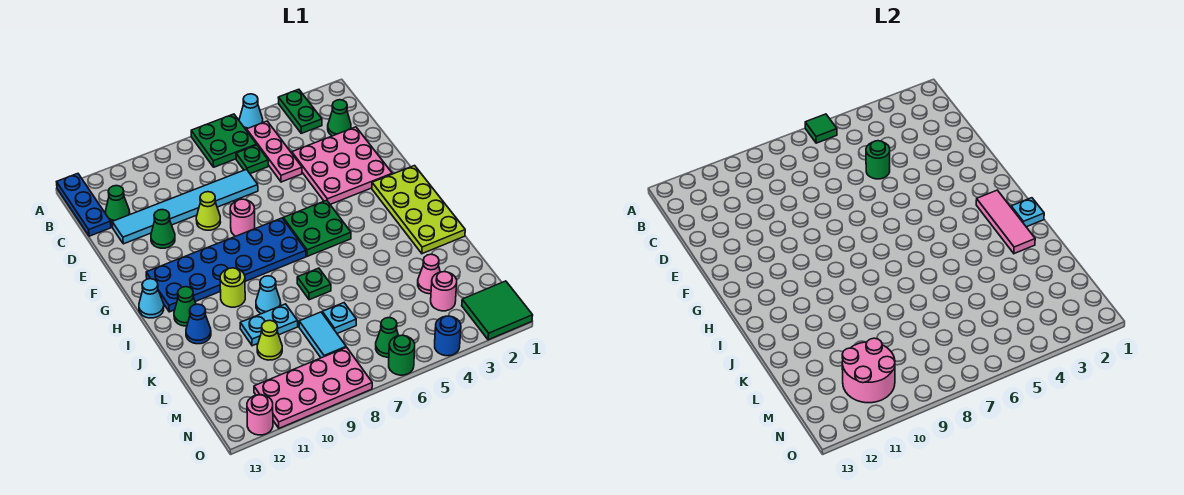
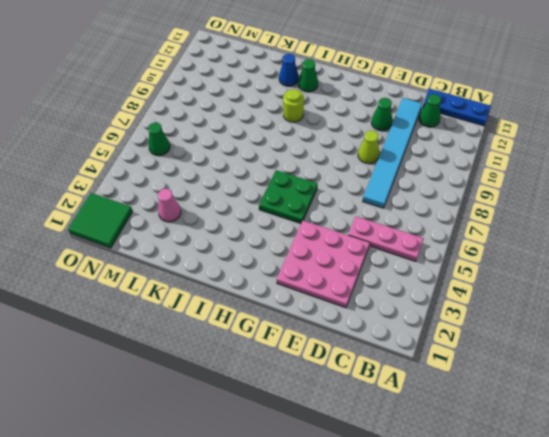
none -> green plate A3:B3 level 1
none -> cyan cone A5 level 1
none -> green plate A6:B7 level 1
none -> green cone C2 level 1

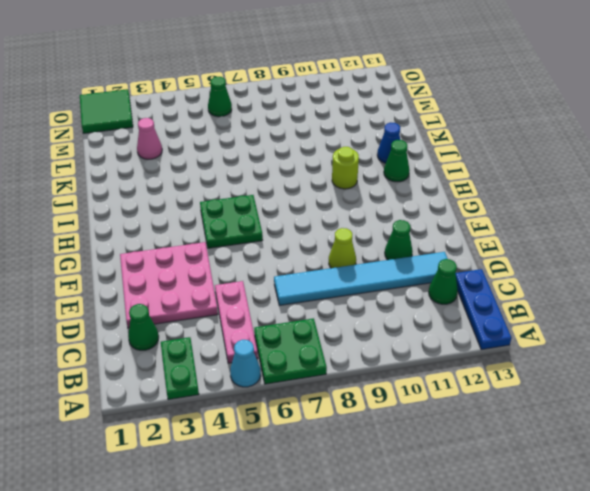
none -> green plate C6 level 1
none -> pink round brick F8 level 1
none -> lime plate G1:J2 level 1
none -> blue plate G7:H12 level 1

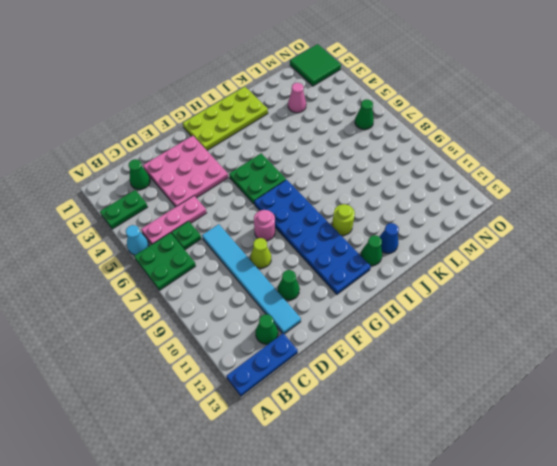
none -> cyan cone H13 level 1
none -> green plate J7 level 1
none -> cyan cone J9 level 1
none -> cyan plate K9:K10 level 1

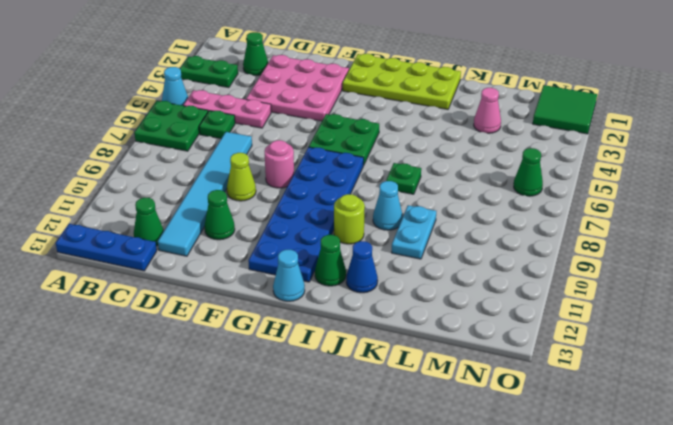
none -> cyan plate L7 level 1
none -> cyan tile L8:M8 level 1
none -> lime cone L10 level 1
none -> pink round brick M3 level 1

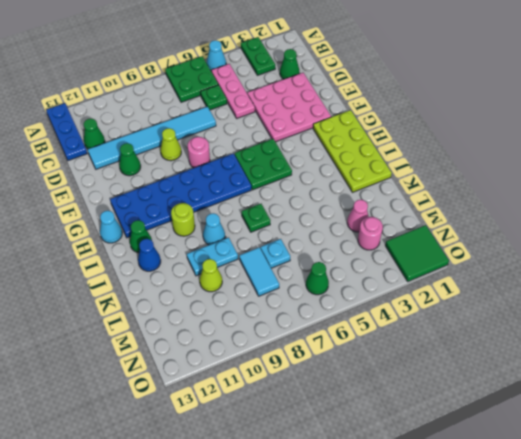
none -> pink plate N8:O11 level 1
none -> blue round brick O4 level 1
none -> green round brick O6 level 1
none -> pink round brick O12 level 1

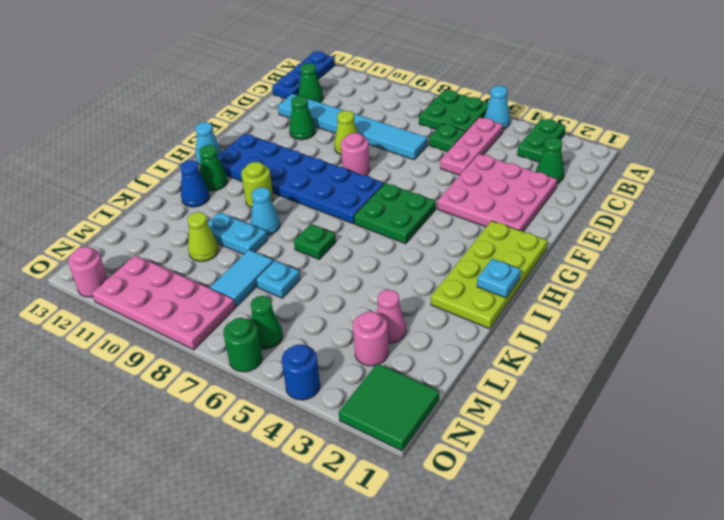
none -> green tile A6 level 2
none -> green round brick D5 level 2
none -> pink tile H2:J2 level 2
none -> pink round brick M10:N11 level 2

